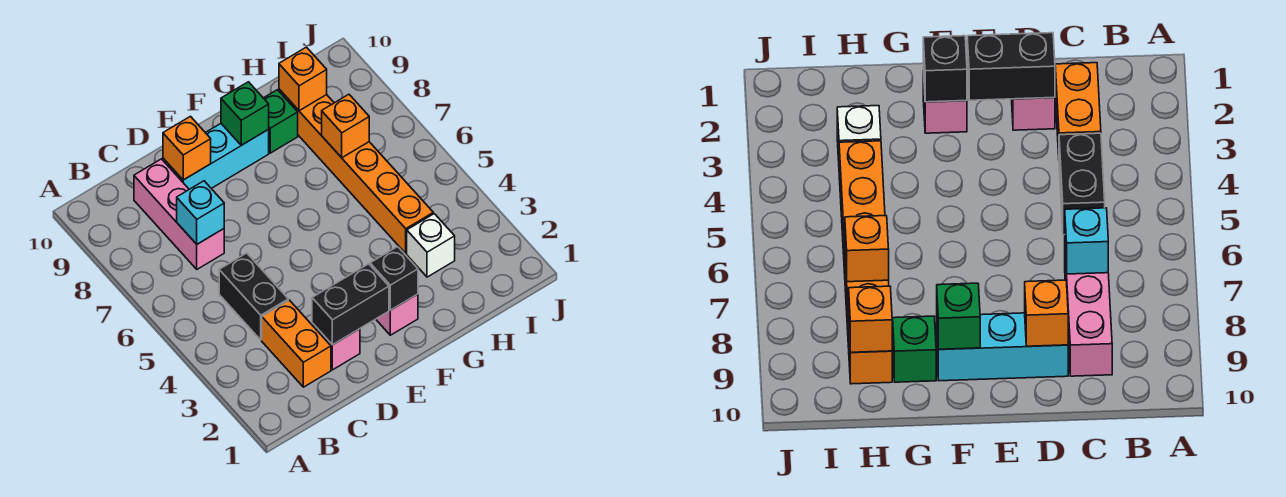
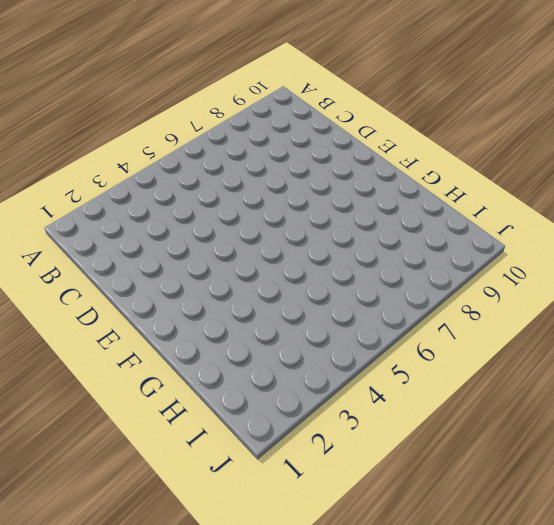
none -> orange brick C2:C3 level 1
none -> black brick C4:C5 level 1
none -> pink brick C7:C9 level 1

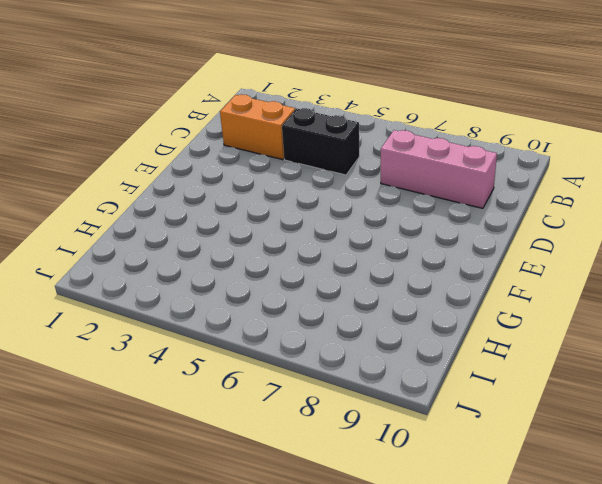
none -> pink brick D2 level 1
none -> cyan brick D9:F9 level 1
none -> pink brick F2 level 1

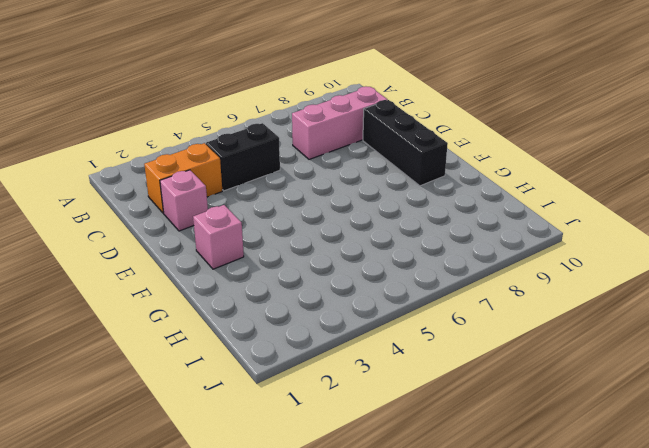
black brick D9:F9 level 1 -> cyan brick D9:F9 level 1
none -> green brick G9 level 1
none -> white brick H3 level 1
none -> orange brick H4:H9 level 1

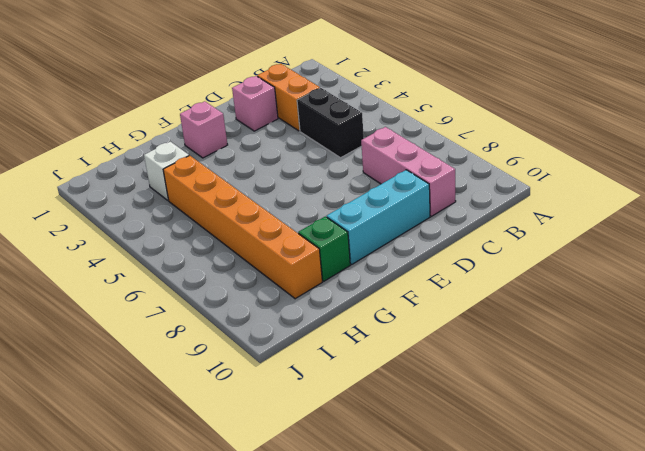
none -> cyan brick C7 level 2
none -> black brick D2:E2 level 2
none -> orange brick D9 level 2

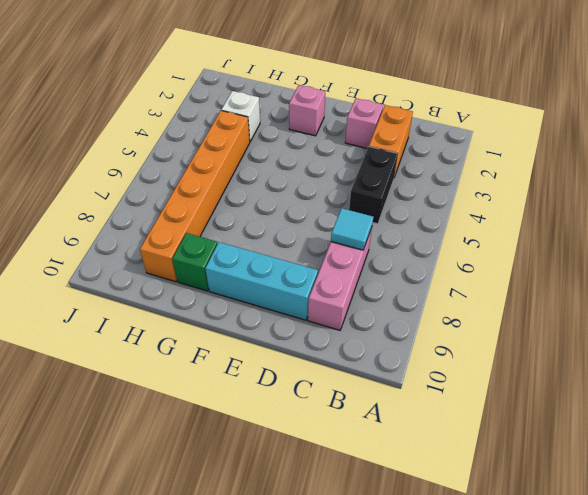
cyan tile C7 level 2 -> cyan brick C7 level 2
none -> black brick D2:E2 level 2
none -> orange brick D9 level 2
none -> black brick F2 level 2

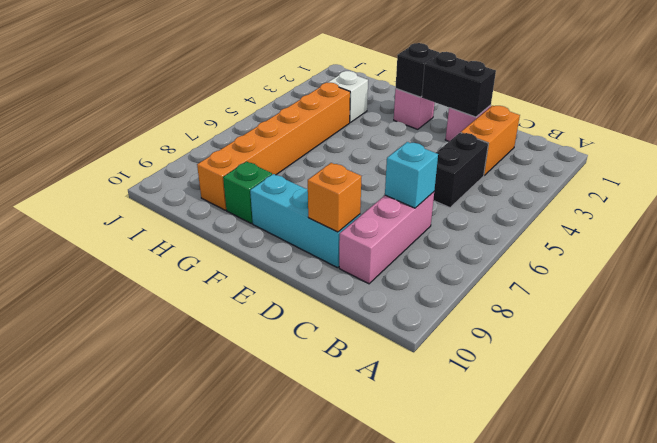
none -> green brick F9 level 2
none -> orange brick H7 level 2
none -> orange brick H9 level 2

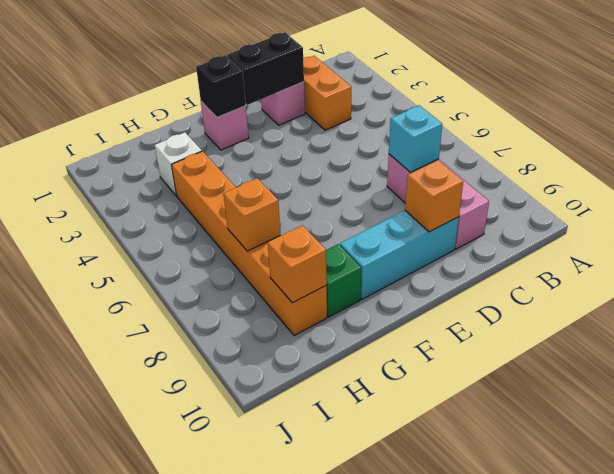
none -> black brick C4:C5 level 1
none -> green brick F9 level 2

